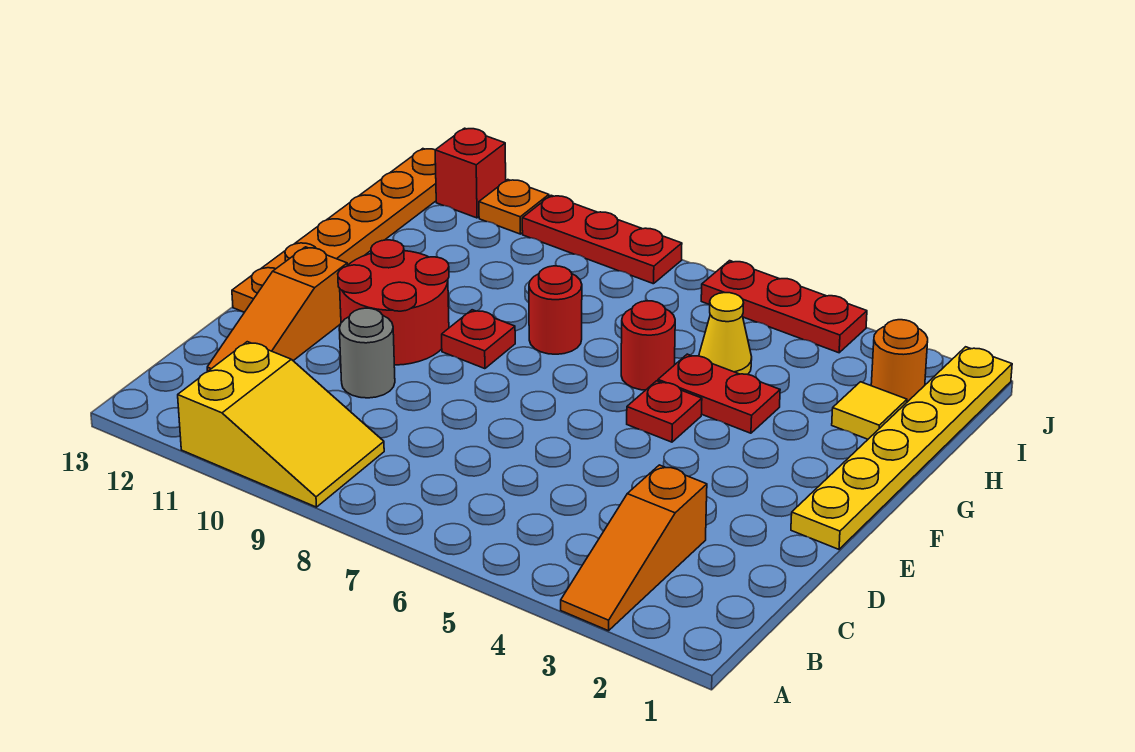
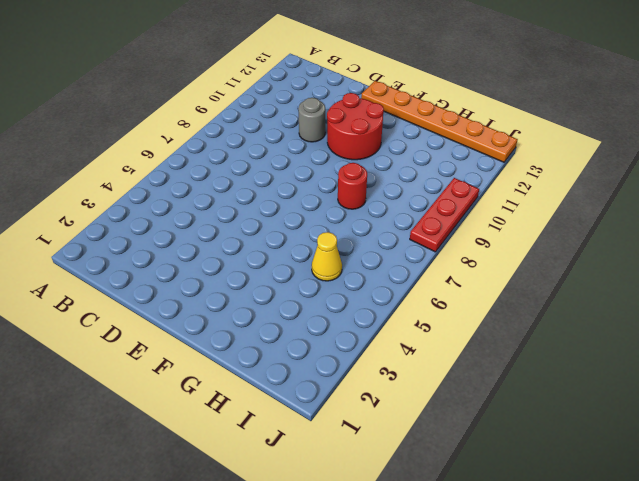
none -> orange slope A3:C3 level 1 top C
none -> yellow slope A9:B11 level 1 top 11
none -> orange slope C12:E12 level 1 top E

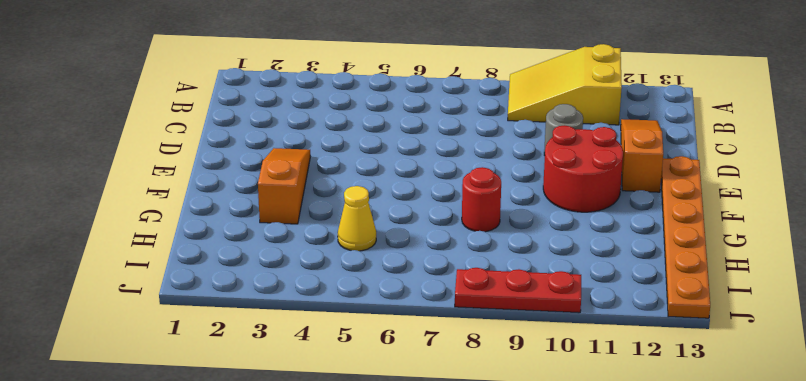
orange slope E3:G3 level 1 top G -> orange slope A3:C3 level 1 top C
none -> yellow plate E1:J1 level 1
none -> red plate F5 level 1
none -> red plate F9 level 1

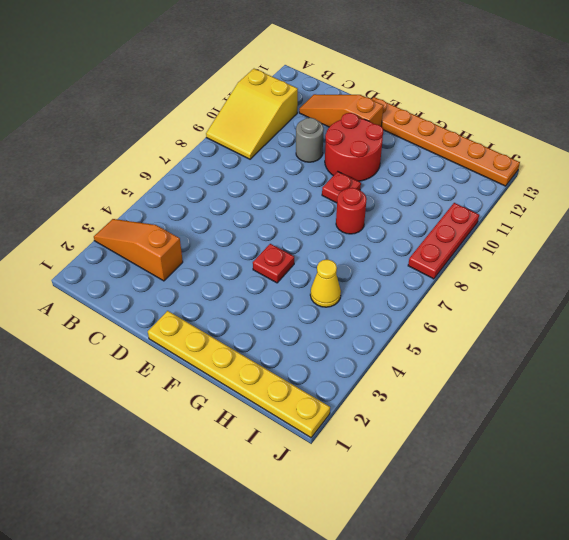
none -> red plate G4:G5 level 1
none -> red round brick G6 level 1
none -> yellow tile H2 level 1

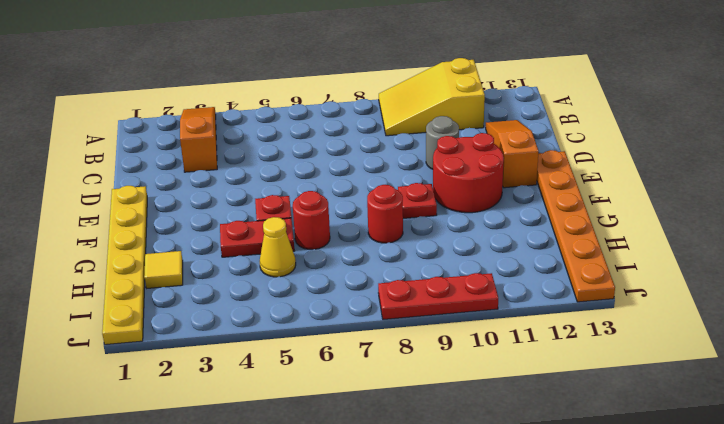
none -> orange round brick I2 level 1
none -> red plate J4:J6 level 1
none -> orange plate J11 level 1

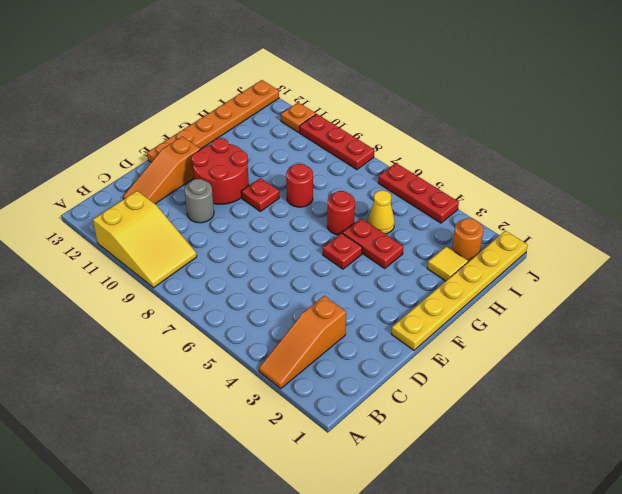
none -> red brick J12 level 1

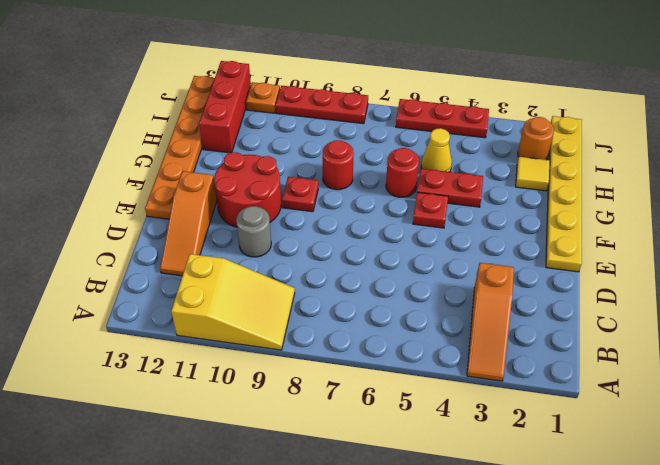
red brick H12:J12 level 1 -> red brick J12 level 1

